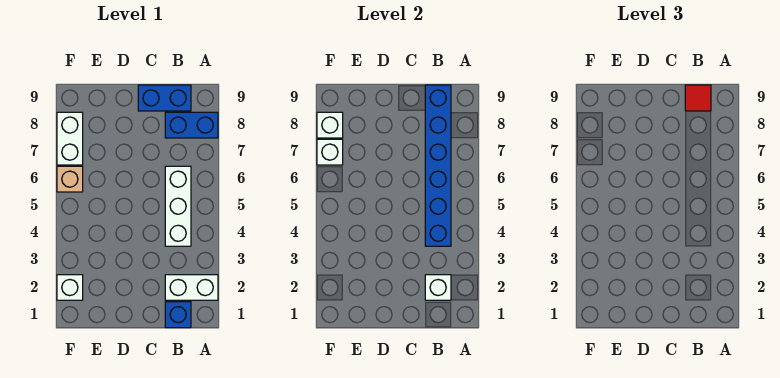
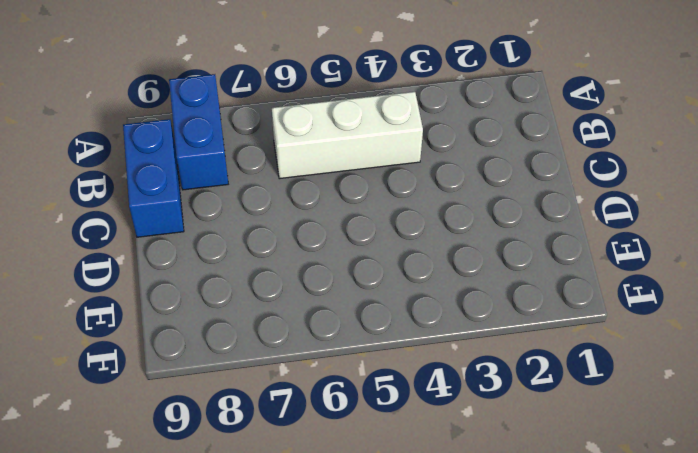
none -> white brick A2:B2 level 1
none -> blue brick B1 level 1
none -> white brick F2 level 1

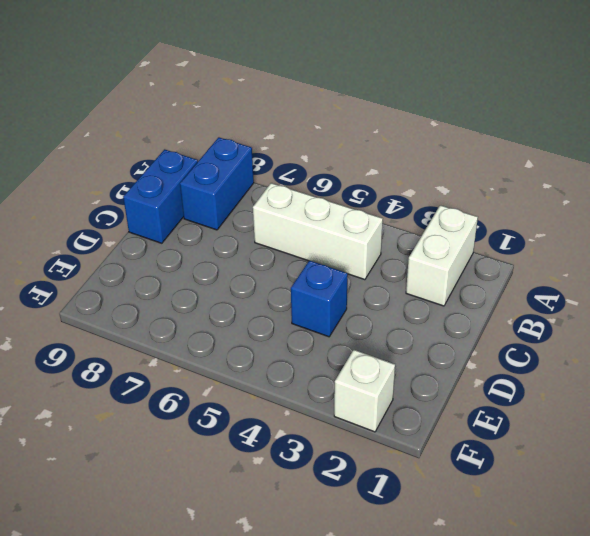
blue brick D4 level 1 -> blue brick B1 level 1
none -> tan brick F6 level 1
none -> white brick F7:F8 level 1
none -> white brick B2 level 2

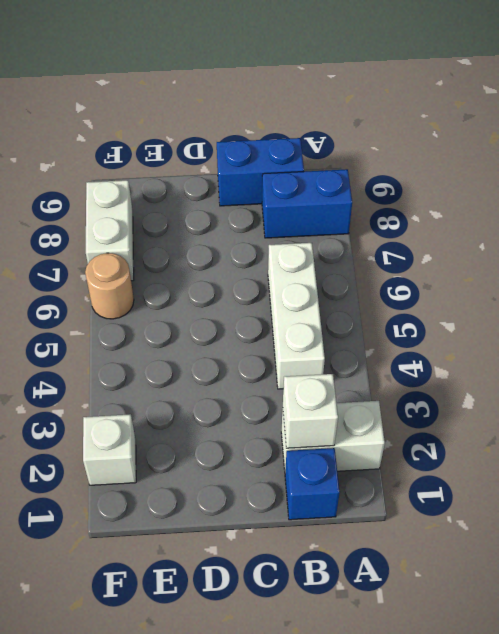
tan round brick F6 level 1 -> tan brick F6 level 1
none -> blue brick B4:B9 level 2
none -> white brick F7 level 2
none -> white brick F8 level 2

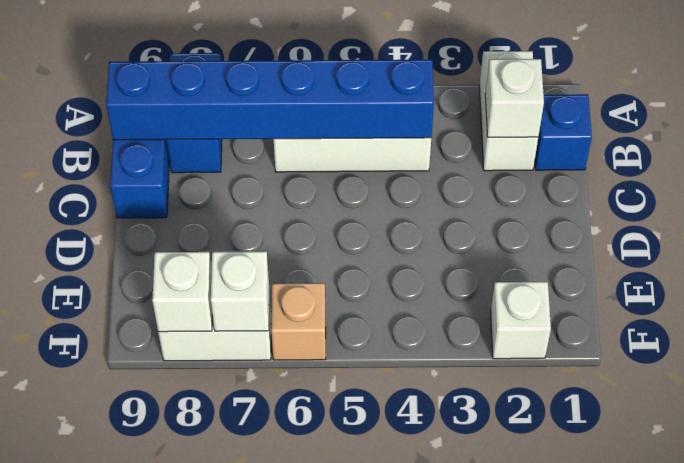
none -> red tile B9 level 3

